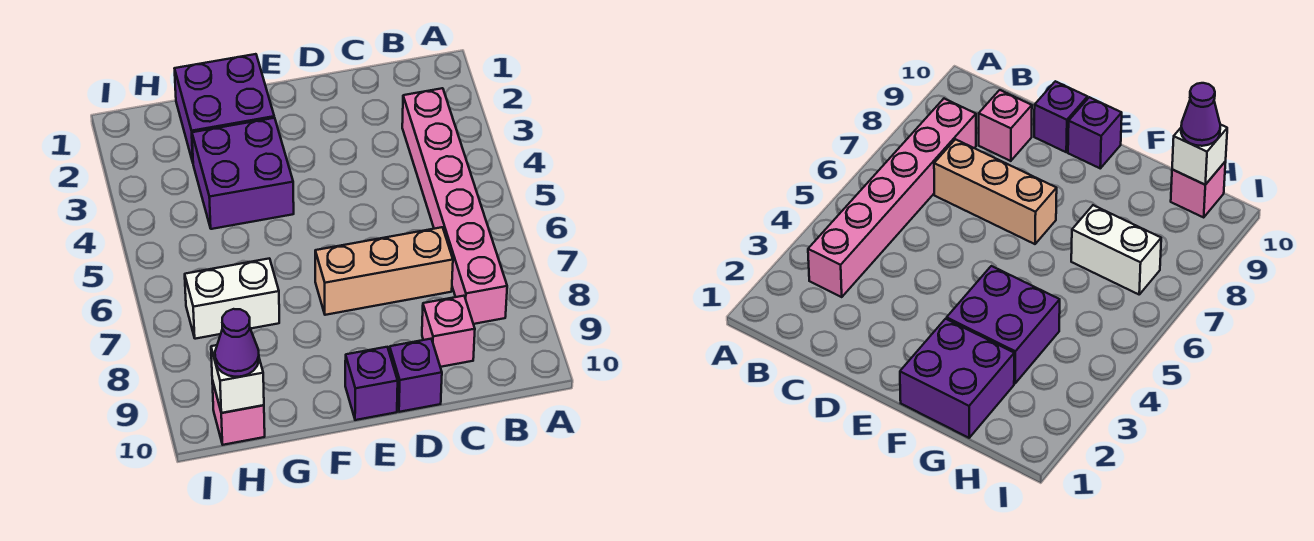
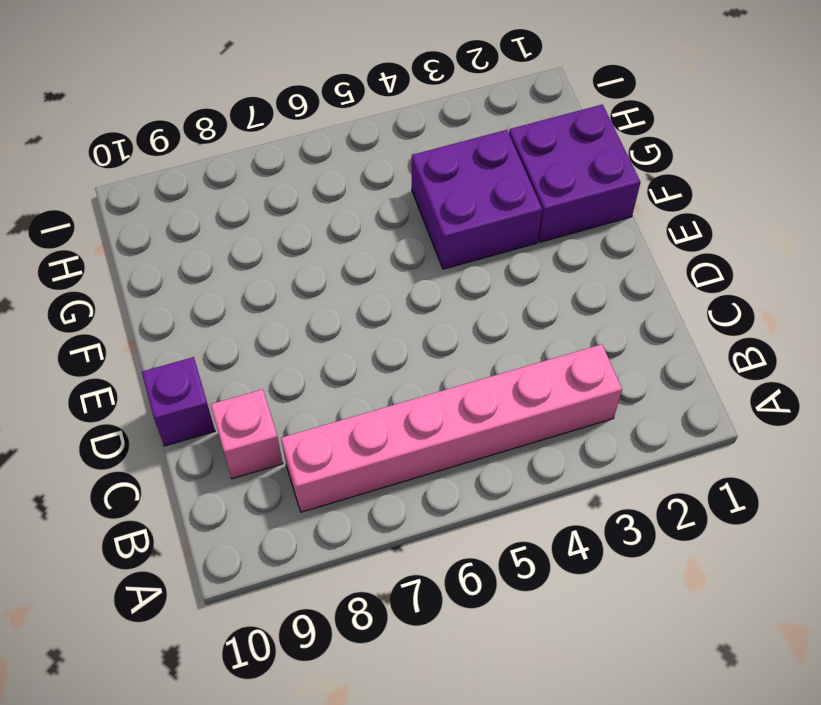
none -> tan brick C7:E7 level 1
none -> purple brick E10 level 1

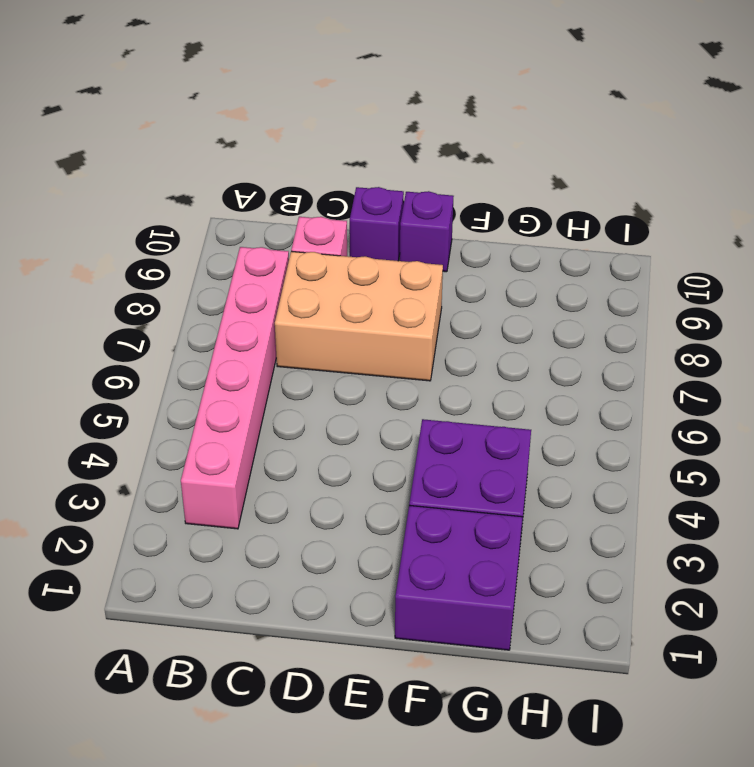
tan brick C7:E8 level 1 -> tan brick C7:E7 level 1
none -> white brick G7:H7 level 1
none -> pink brick H10 level 1

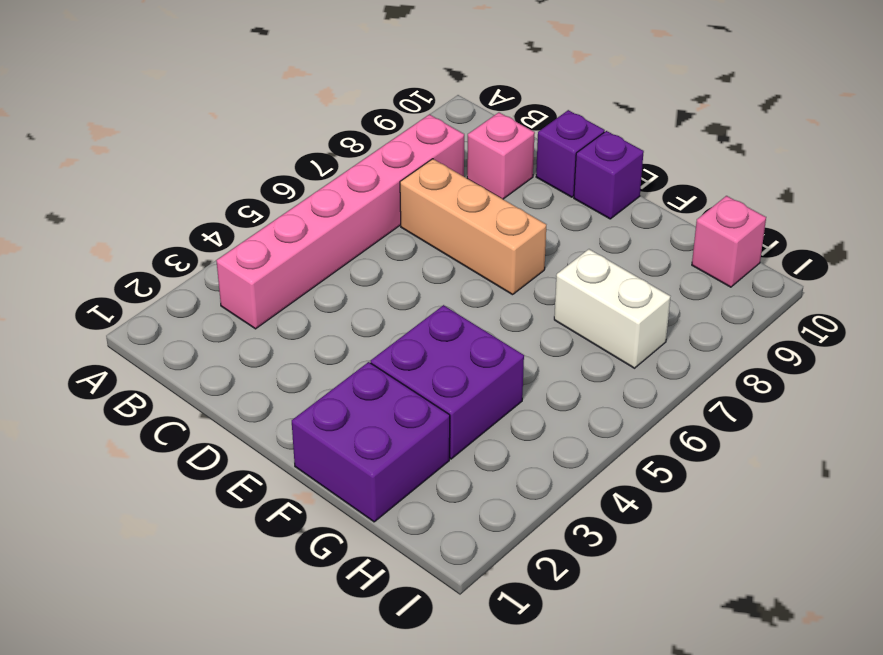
none -> white brick H10 level 2
none -> purple cone H10 level 3

